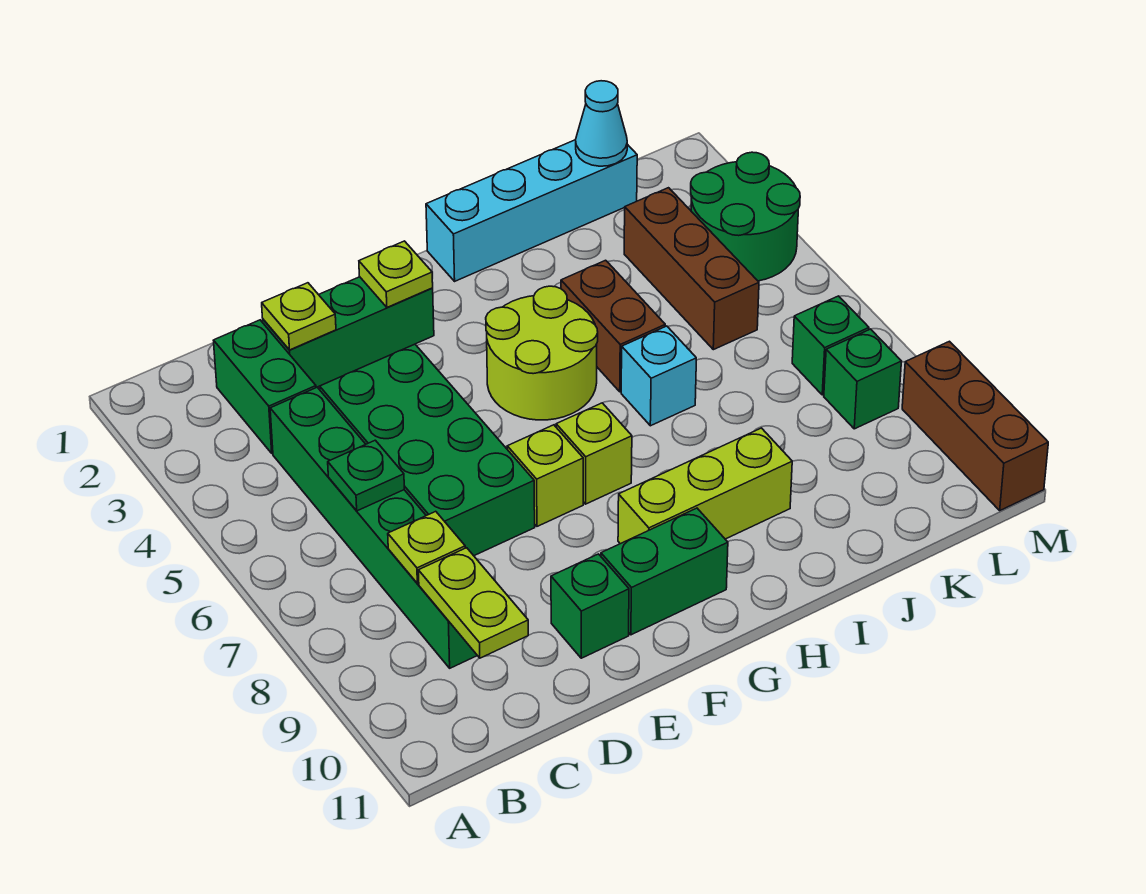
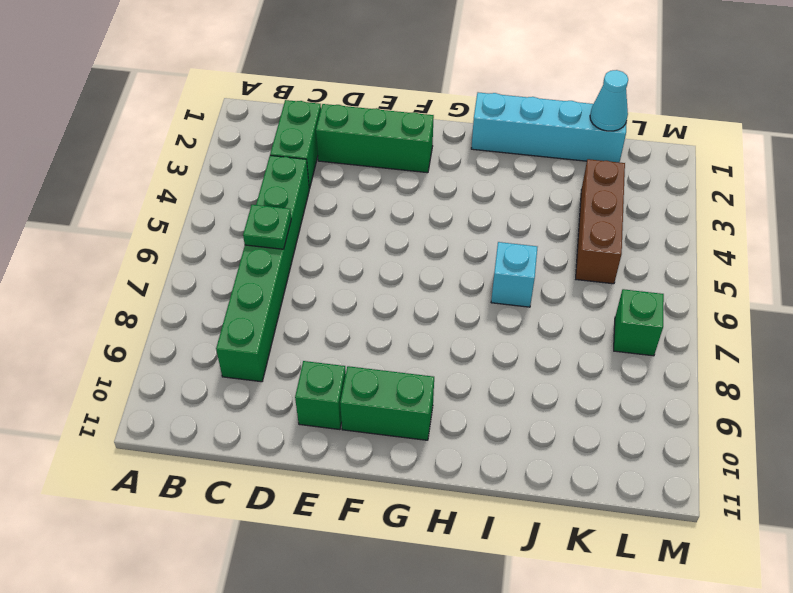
none -> green brick D4:E7 level 1
none -> lime brick F7 level 1
none -> lime round brick G4:H5 level 1

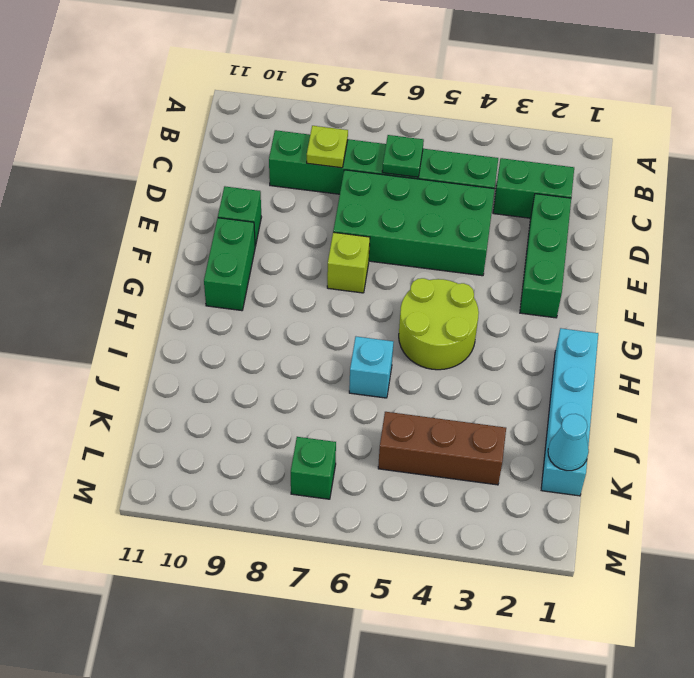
none -> lime brick G7 level 1
none -> lime brick G9:I9 level 1
none -> brown brick I4:I5 level 1

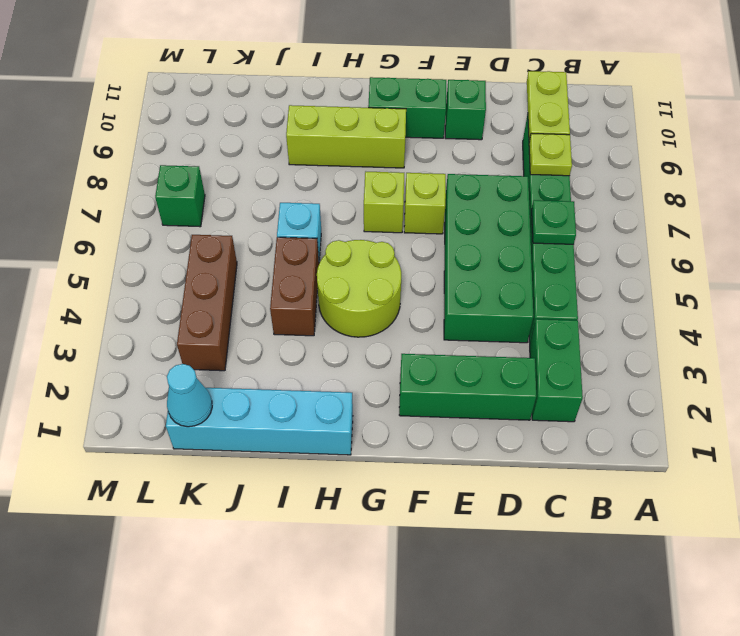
none -> green round brick L3:M4 level 1
none -> green brick L8 level 1
none -> brown brick M9:M11 level 1

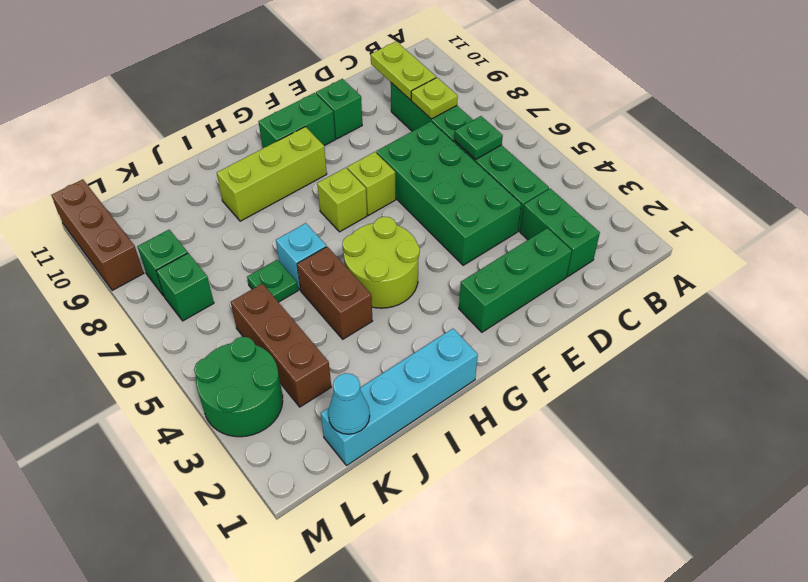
green plate J6 level 1 -> none
none -> lime plate D2 level 2
none -> lime plate F2 level 2

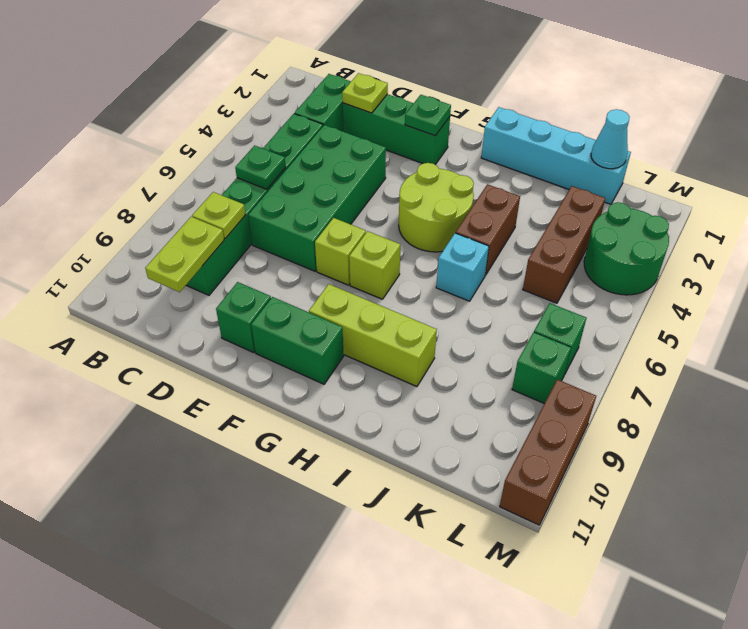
green plate F2 level 2 -> lime plate F2 level 2

